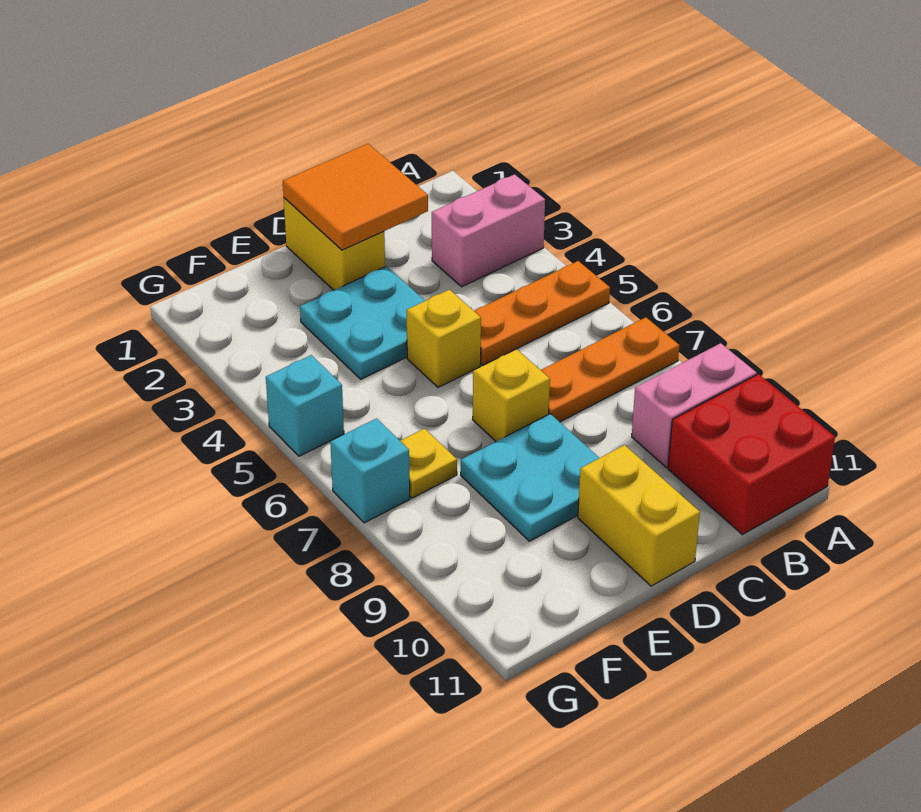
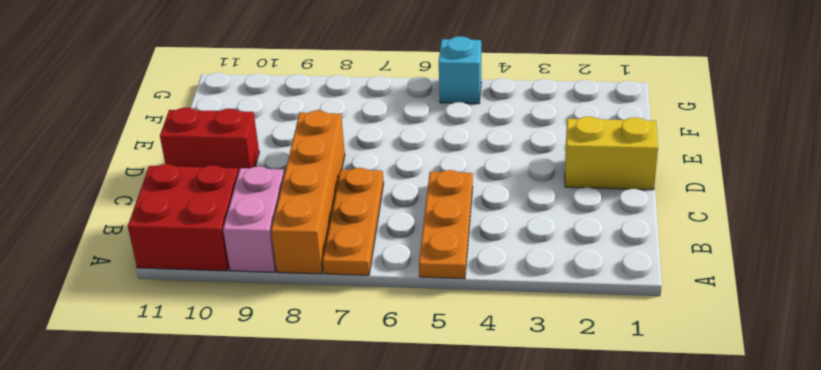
orange brick A8:D8 level 1 -> cyan plate D8:E9 level 1
red brick D10:D11 level 1 -> yellow brick D10:D11 level 1
none -> pink brick A3:B3 level 1
none -> cyan plate D3:E4 level 1
none -> yellow brick D5 level 1

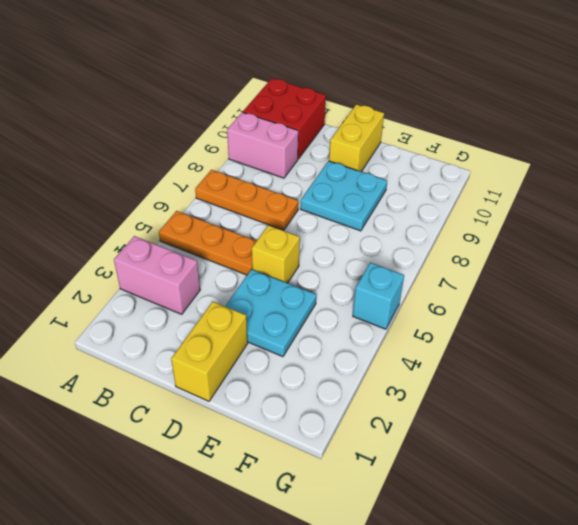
none -> yellow brick D7 level 1
none -> yellow plate F7 level 1
none -> cyan brick G7 level 1

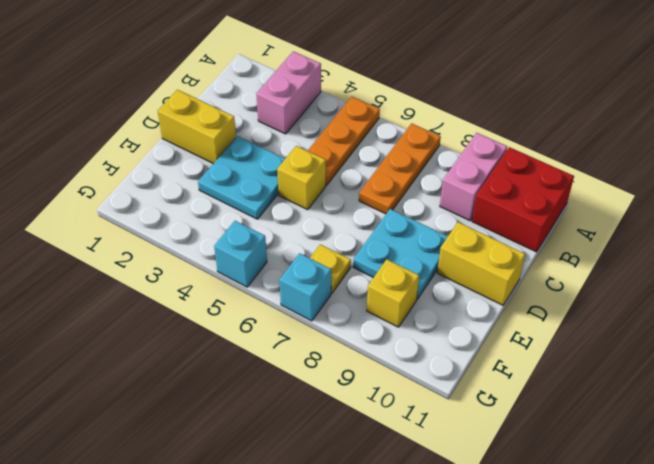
yellow brick F9 level 1 -> yellow brick D7 level 1
none -> orange tile C1:D2 level 2

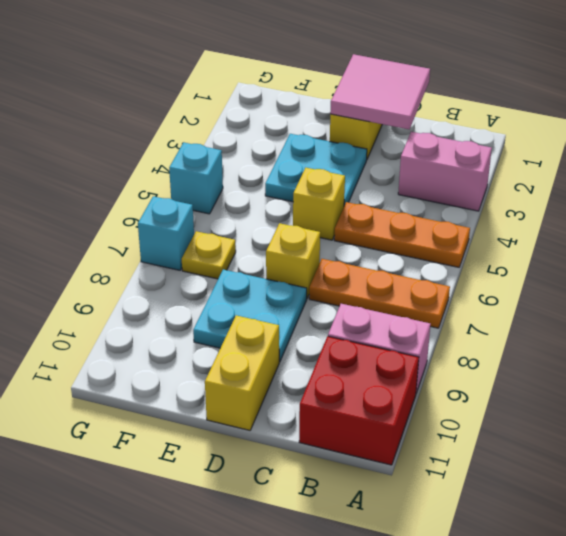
pink tile C1:D2 level 2 -> orange tile C1:D2 level 2

